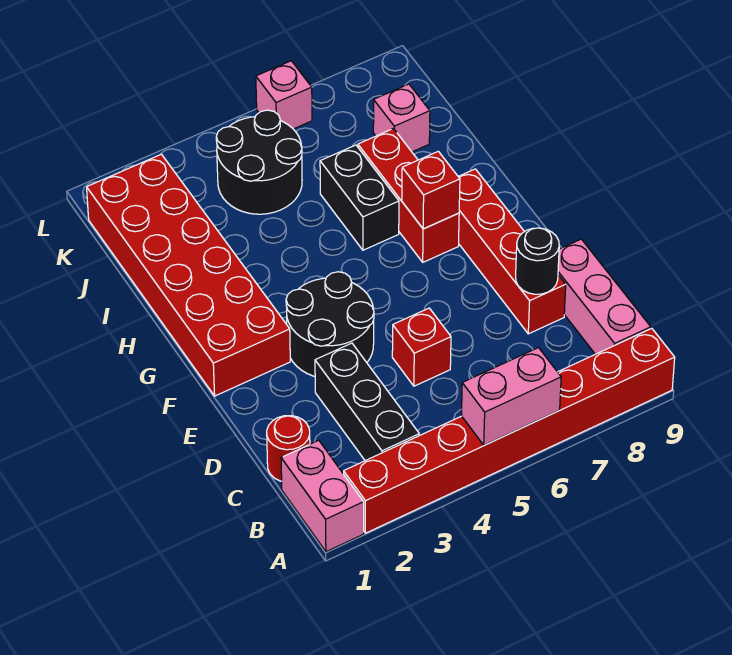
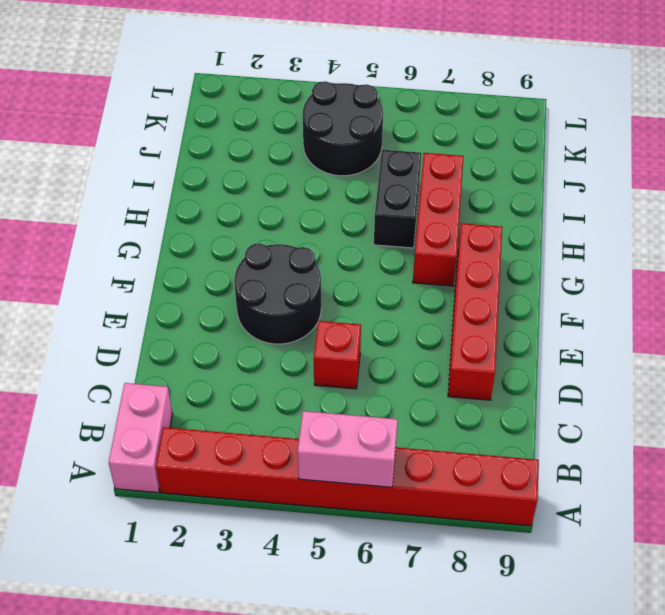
none -> black brick B3:D3 level 1
none -> pink brick B9:D9 level 1
none -> red round brick C1 level 1

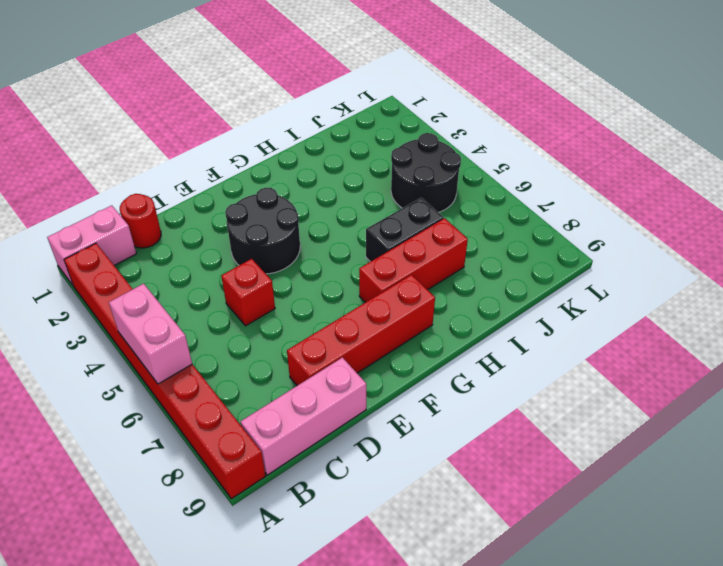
none -> black brick B3:D3 level 1
none -> red brick F1:K2 level 1
none -> pink brick J8 level 1

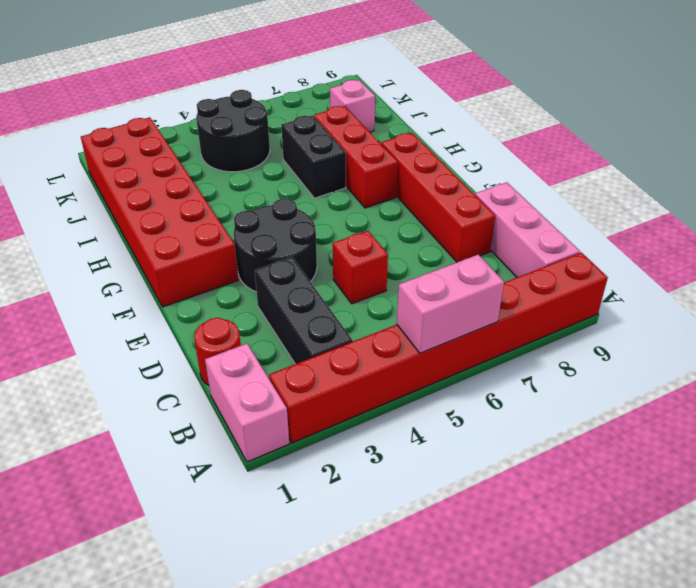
none -> pink brick L6 level 1
none -> black round brick D8 level 2
none -> red brick G7 level 2

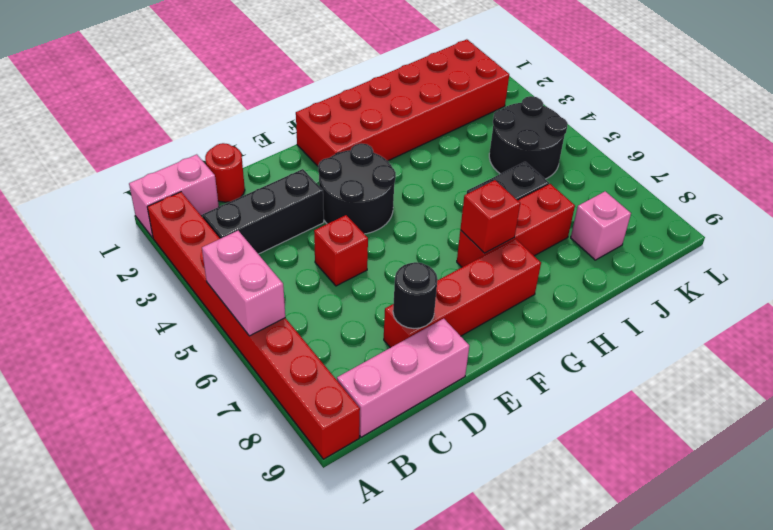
none -> pink brick L6 level 1

